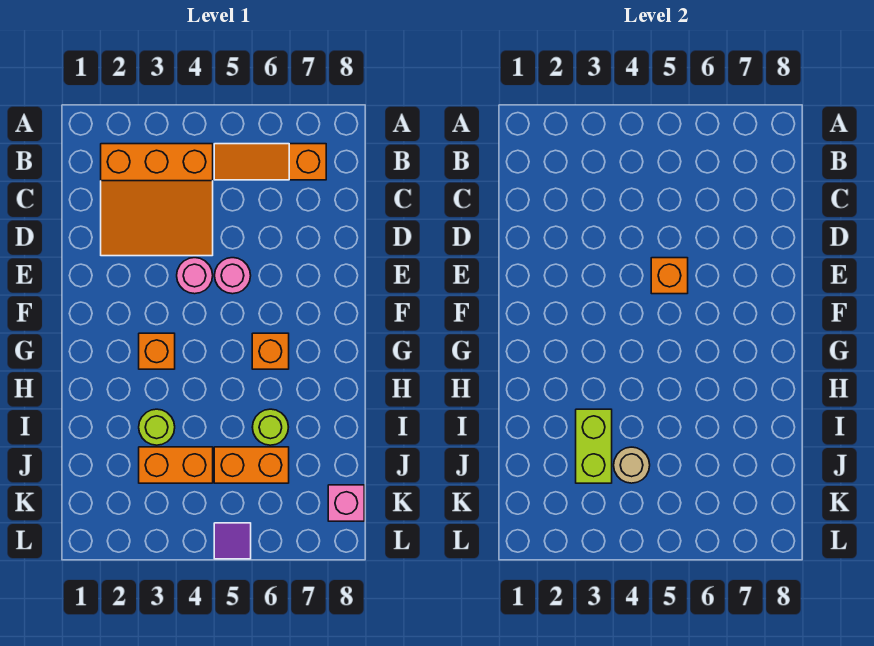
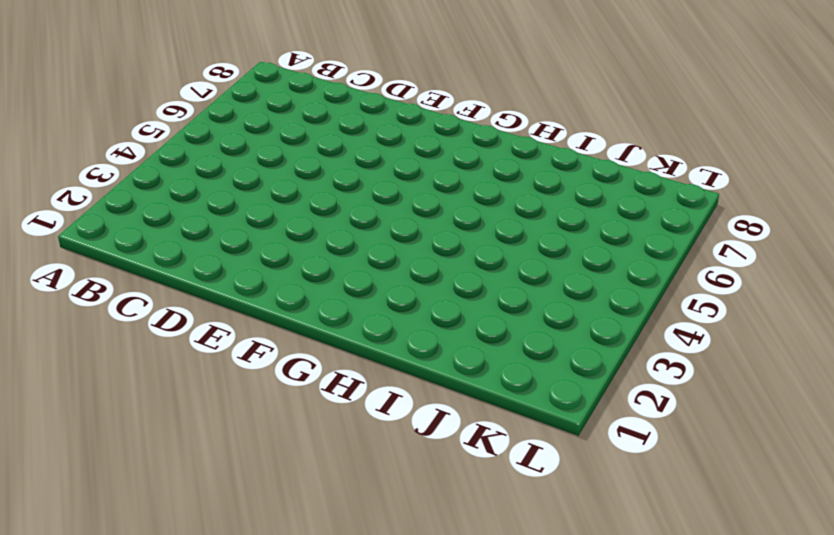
none -> orange slope B2:D4 level 1 top B
none -> orange slope B5:B7 level 1 top 7
none -> pink round brick E4 level 1

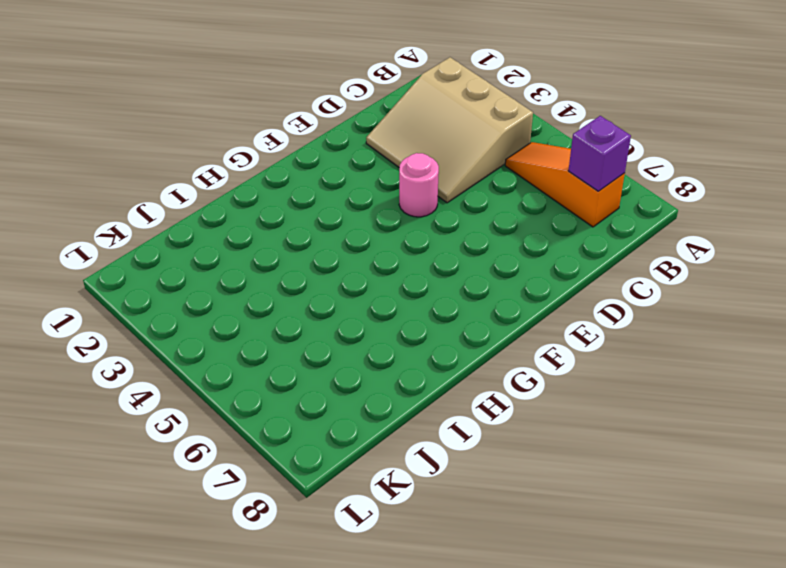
tan slope B2:D4 level 1 top B -> orange slope B2:D4 level 1 top B
purple brick B7 level 2 -> none
none -> pink round brick E5 level 1
none -> orange brick G3 level 1
none -> orange brick G6 level 1

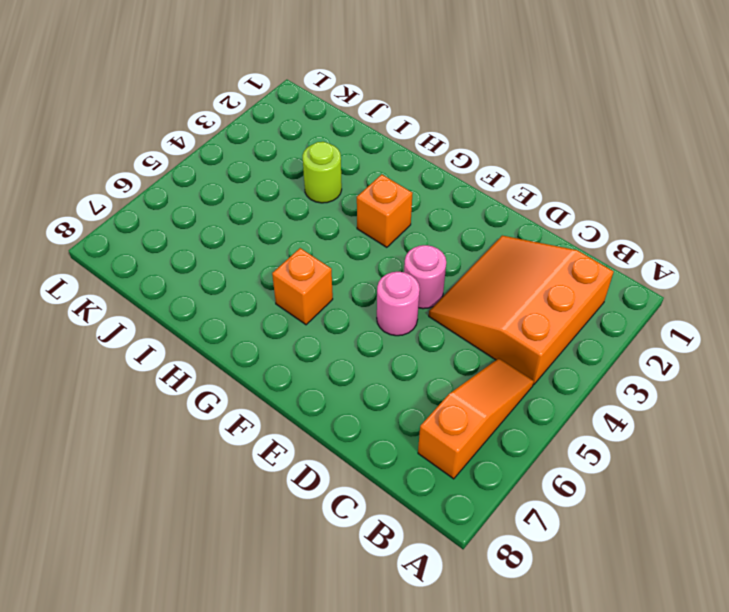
none -> lime round brick I6 level 1
none -> orange brick J3:J4 level 1
none -> orange brick J5:J6 level 1

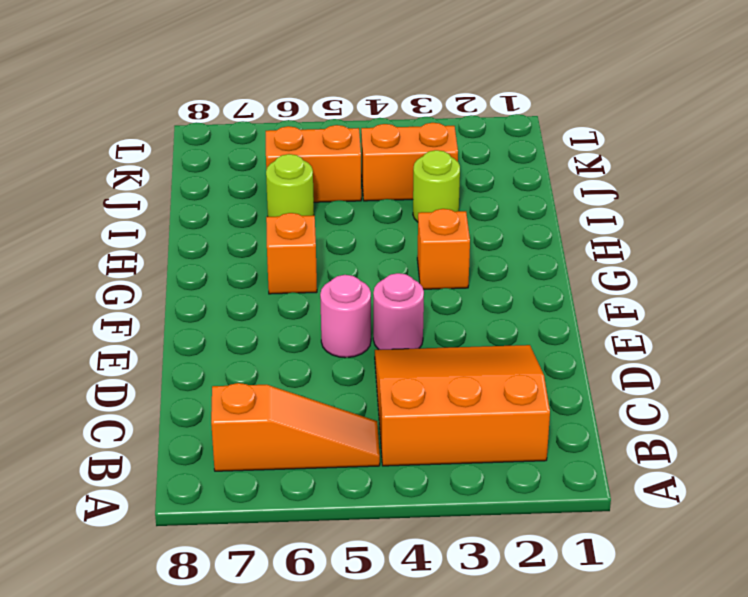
none -> pink brick K8 level 1
none -> purple tile L5 level 1
none -> orange brick E5 level 2

